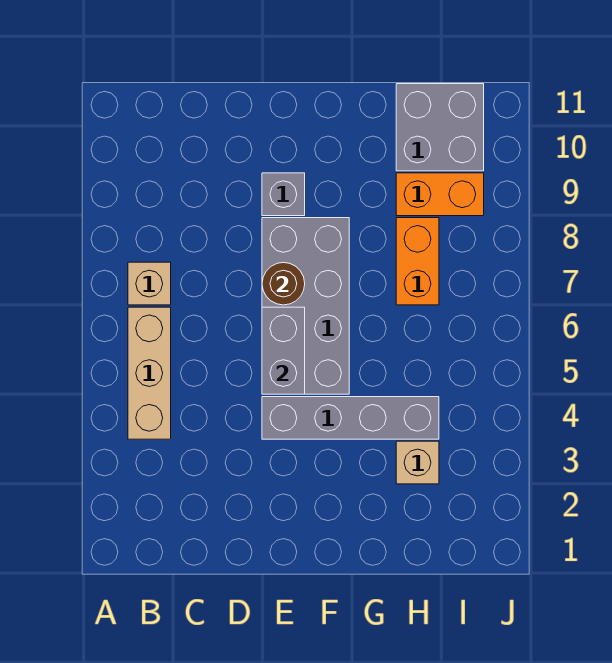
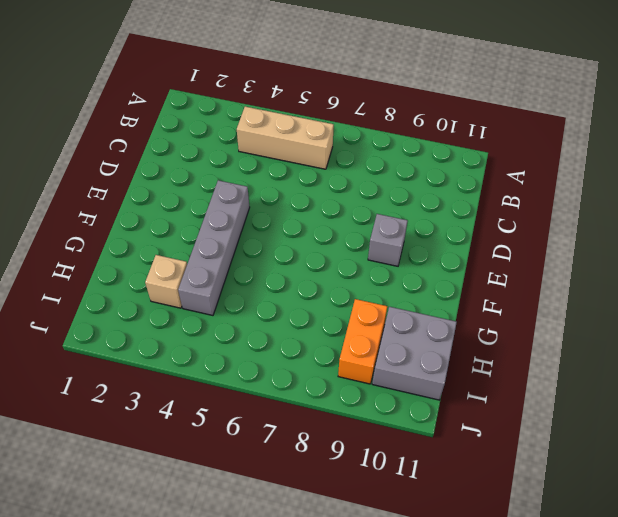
none -> tan brick B7 level 1
none -> grey brick E5:F8 level 1

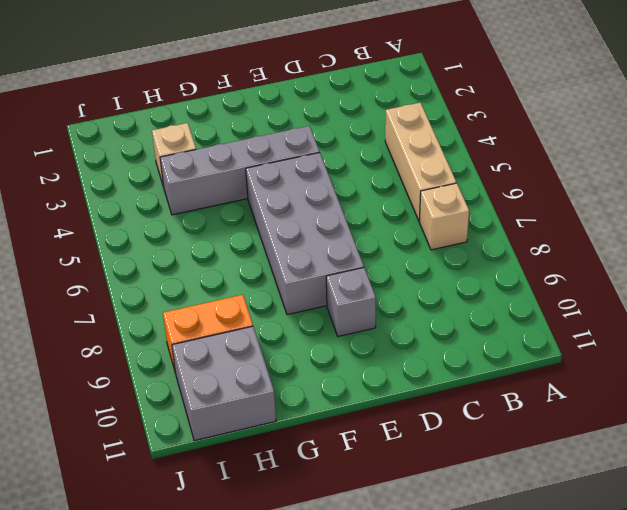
none -> orange brick H7:H8 level 1
none -> grey brick E5:E6 level 2

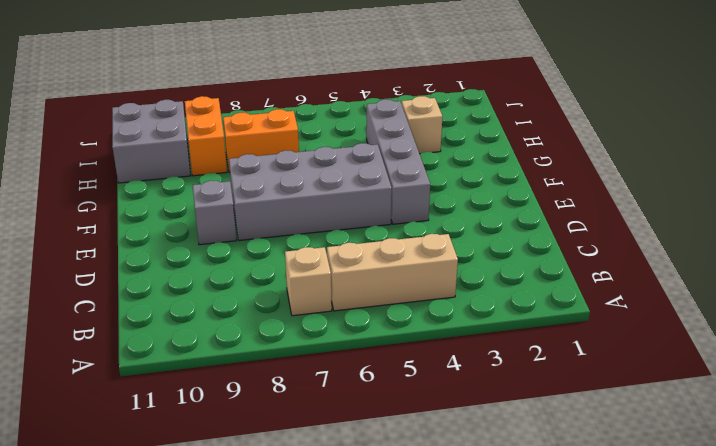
none -> grey brick E5:E6 level 2
none -> brown round brick E7 level 2

